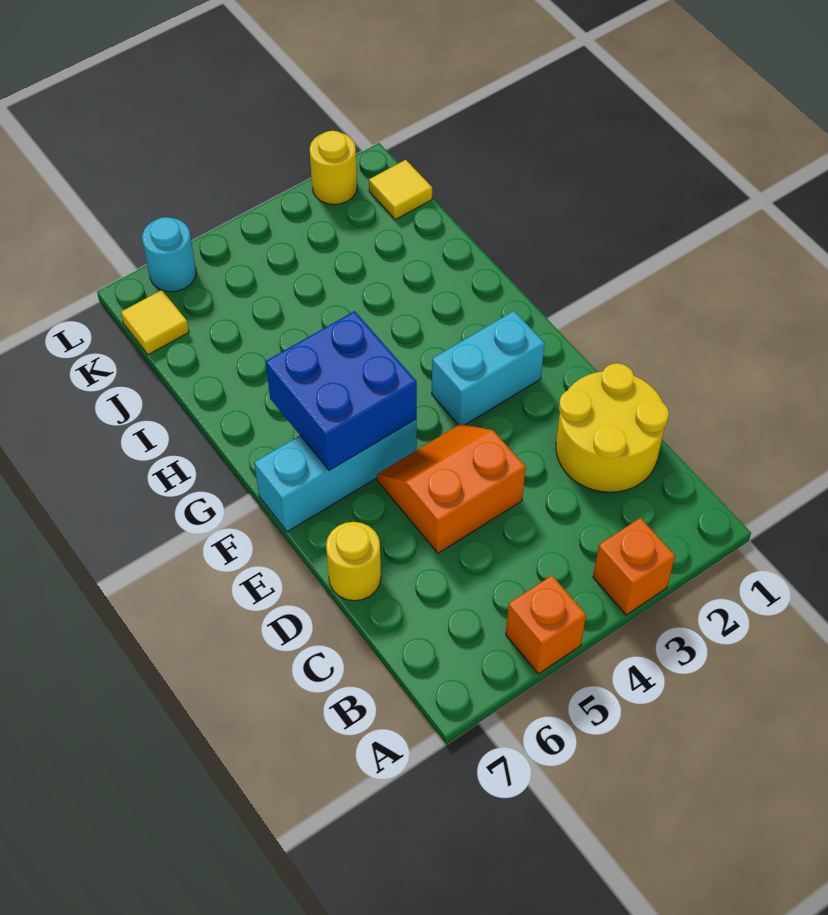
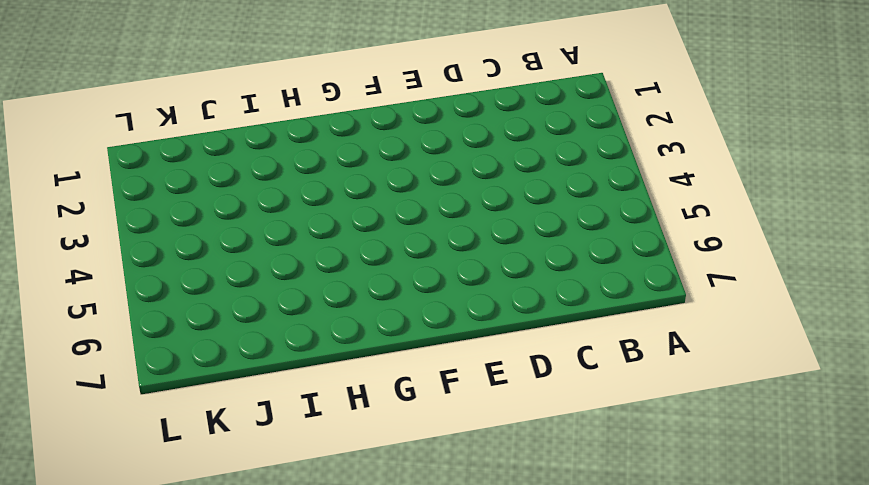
none -> orange brick A3 level 1
none -> orange brick A5 level 1
none -> yellow round brick C1:D2 level 1

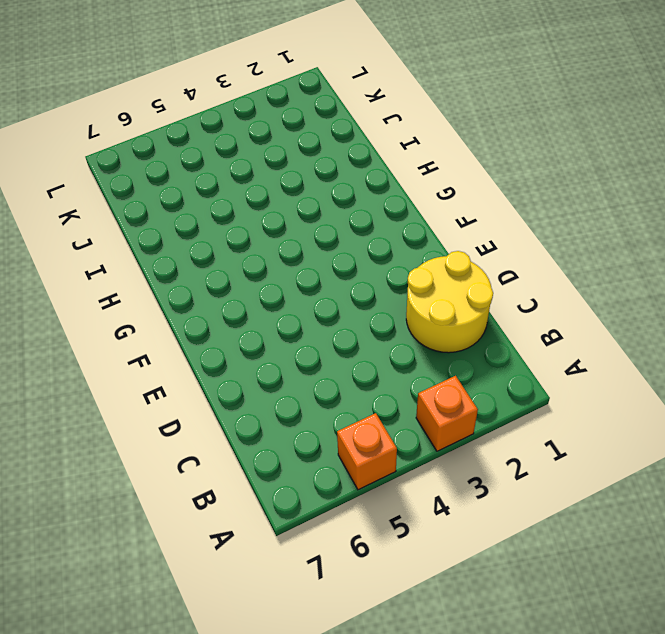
none -> orange slope D4:E5 level 1 top D
none -> yellow round brick D7 level 1
none -> cyan brick F2:F3 level 1

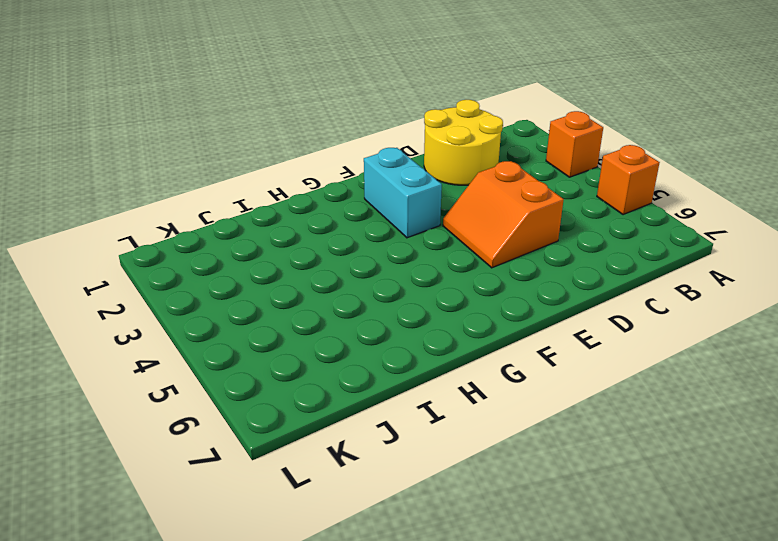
none -> yellow round brick D7 level 1
none -> cyan brick F5:F7 level 1
none -> yellow tile K1 level 1

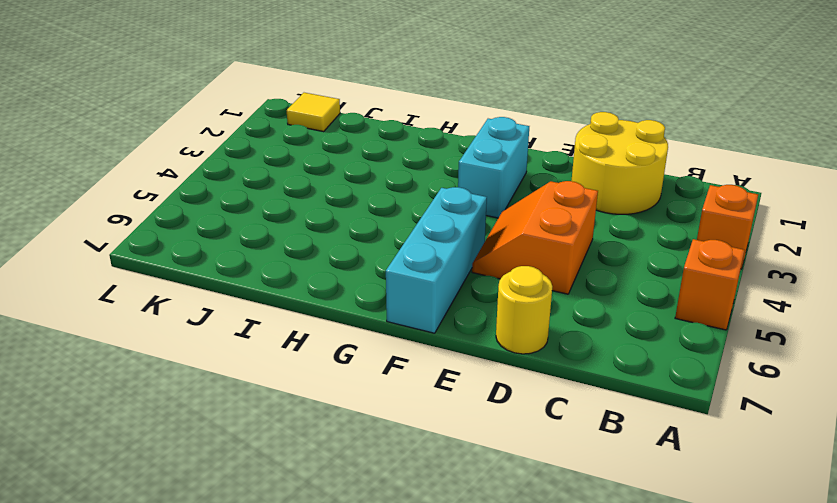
none -> yellow tile K7 level 1
none -> yellow round brick L2 level 1
none -> cyan round brick L6 level 1

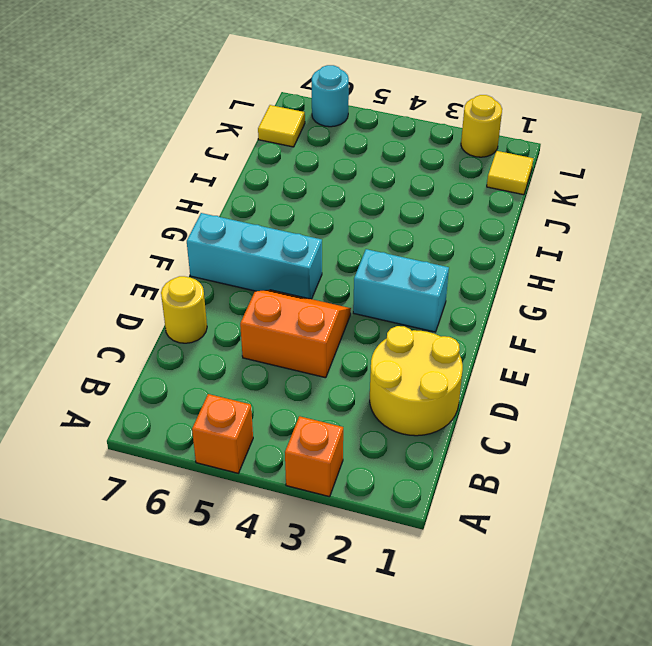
none -> blue brick F5:G6 level 2

